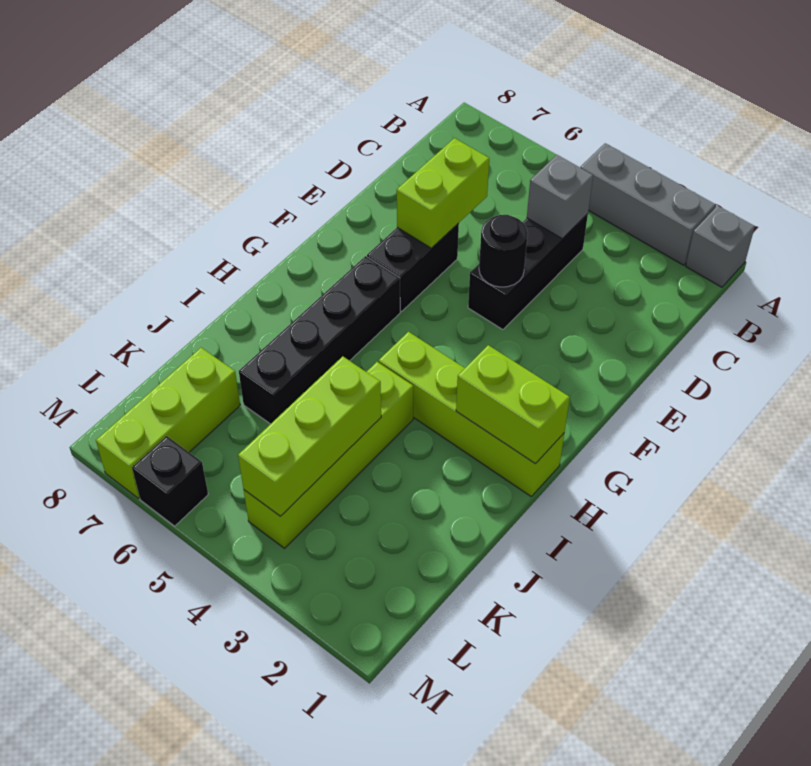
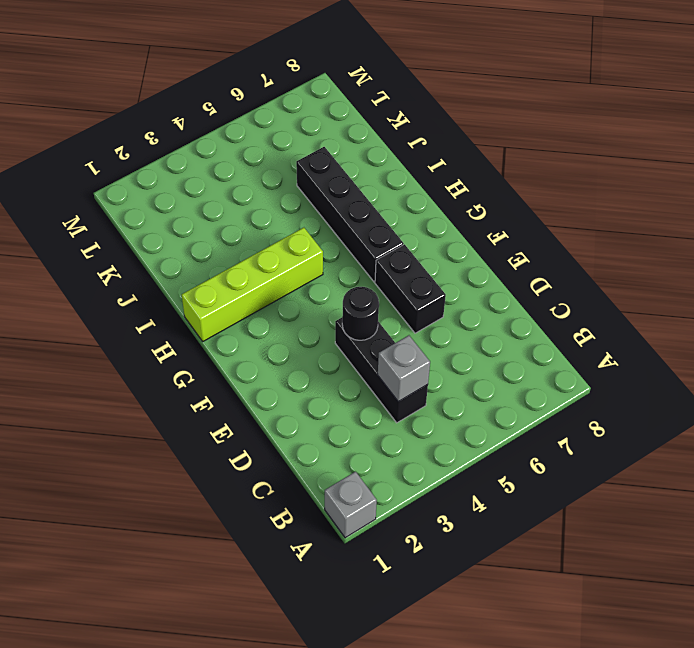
none -> grey brick A2:A4 level 1
none -> lime brick I4:L4 level 1
none -> lime brick K7:M7 level 1

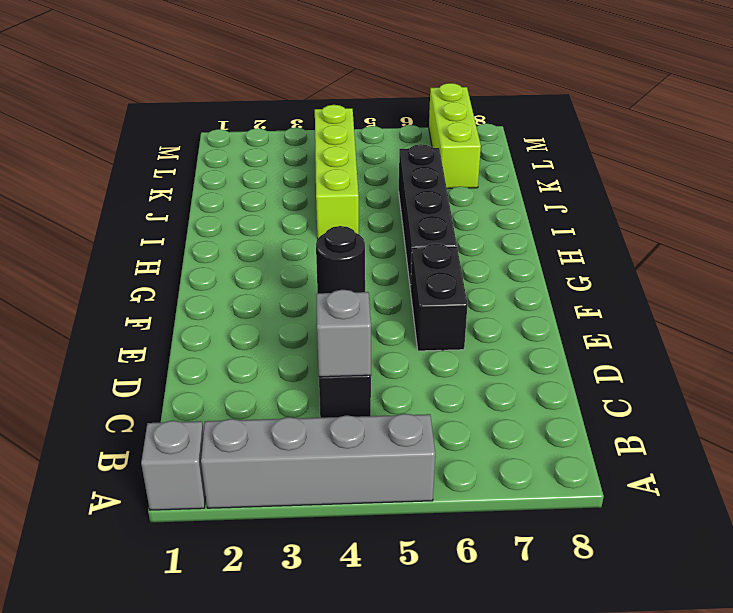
grey brick A2:A5 level 1 -> grey brick A2:A4 level 1
none -> lime brick H1:H4 level 1
none -> black brick M6 level 1
none -> lime brick D6:E6 level 2

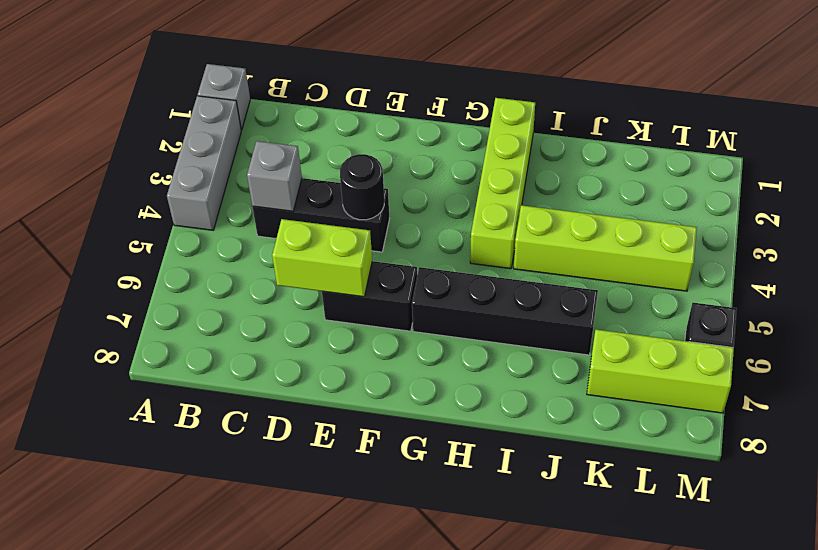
none -> lime brick H1:H2 level 2
none -> lime brick J4:L4 level 2

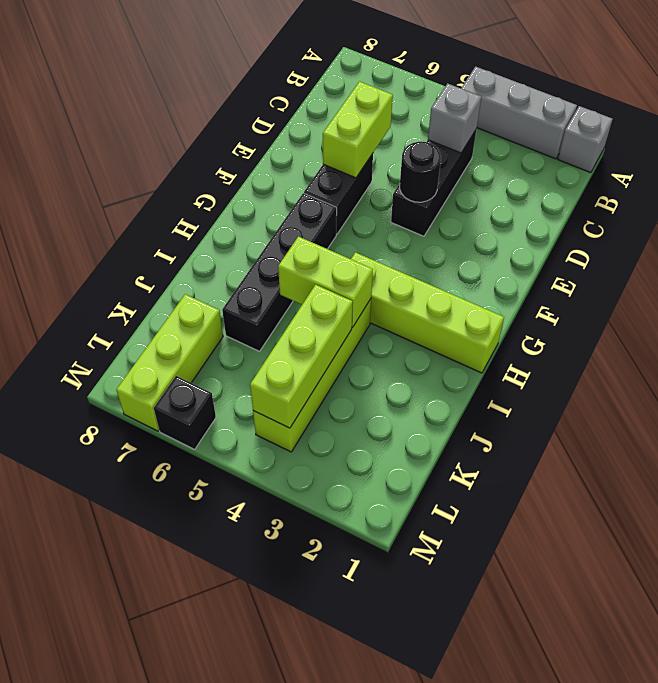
lime brick I4:I5 level 2 -> lime brick H1:H2 level 2

